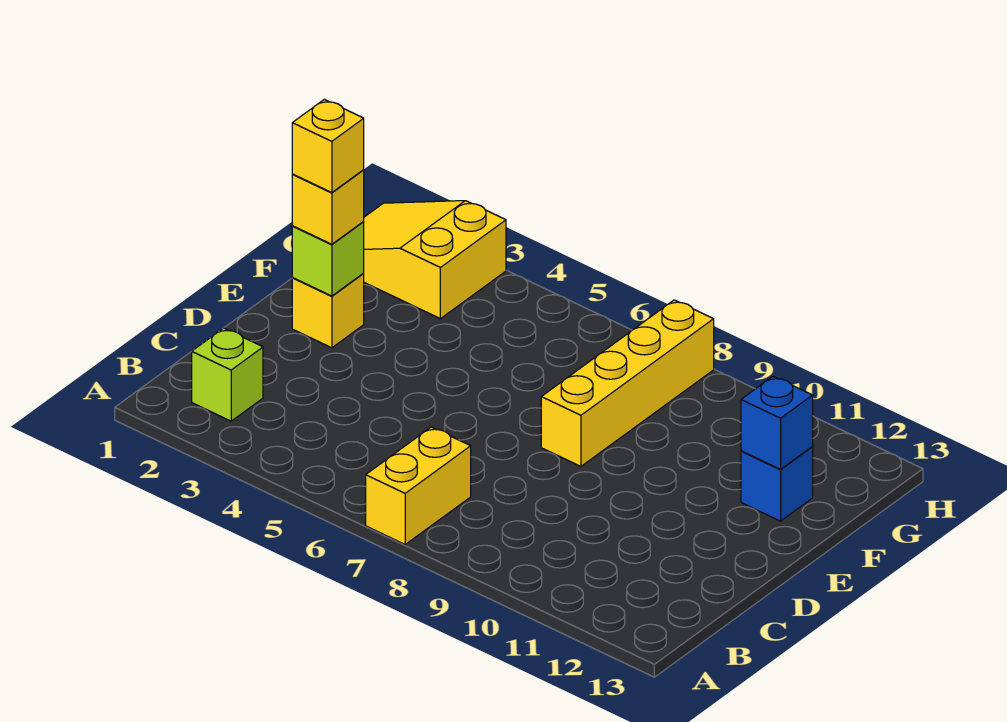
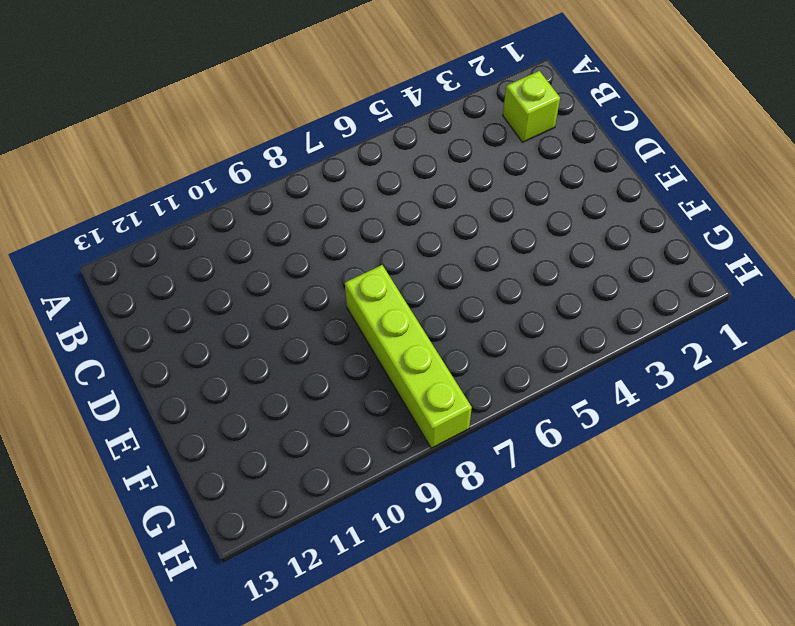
lime brick E8:H8 level 1 -> yellow brick E8:H8 level 1
none -> yellow brick A7:B7 level 1
none -> yellow brick E2 level 1

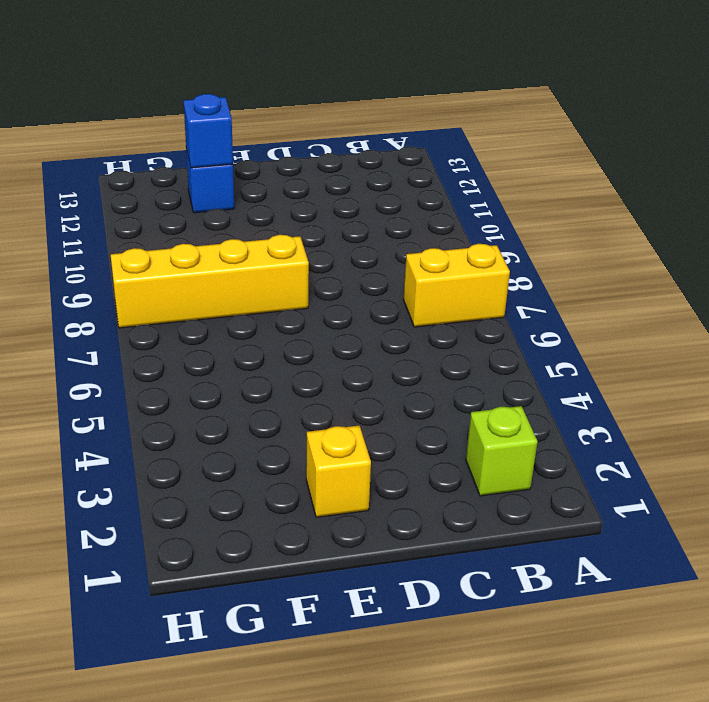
none -> yellow slope G1:H3 level 1 top 3
none -> lime brick E2 level 2

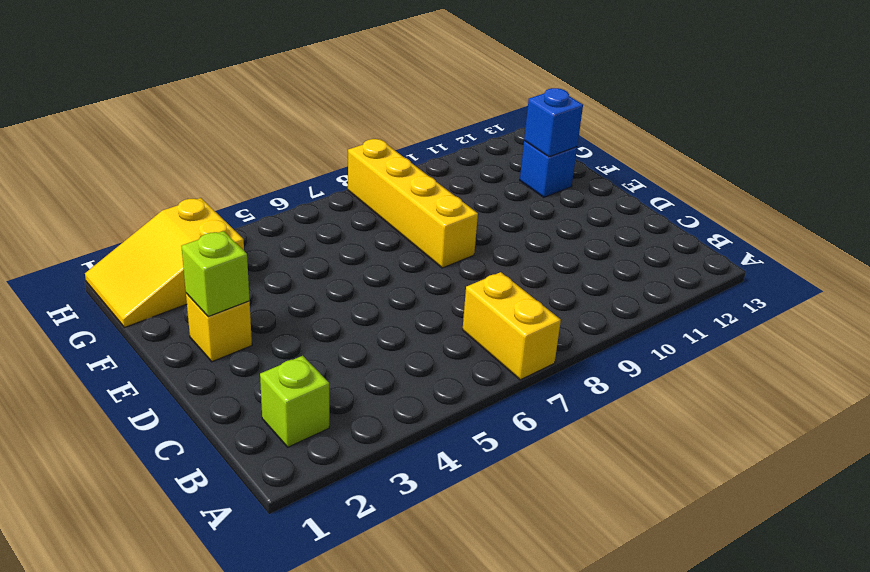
none -> yellow brick E2 level 3
none -> yellow brick E2 level 4

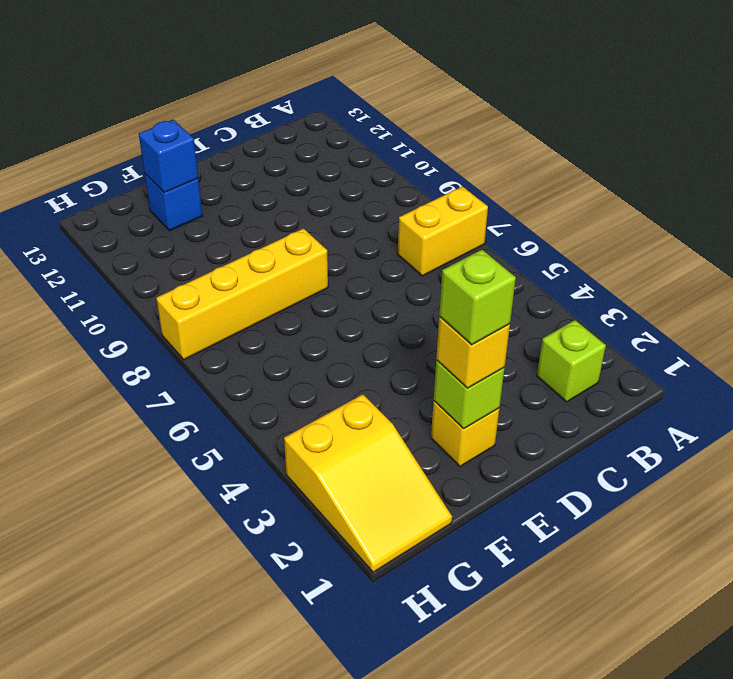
lime brick E2 level 4 -> yellow brick E2 level 4

